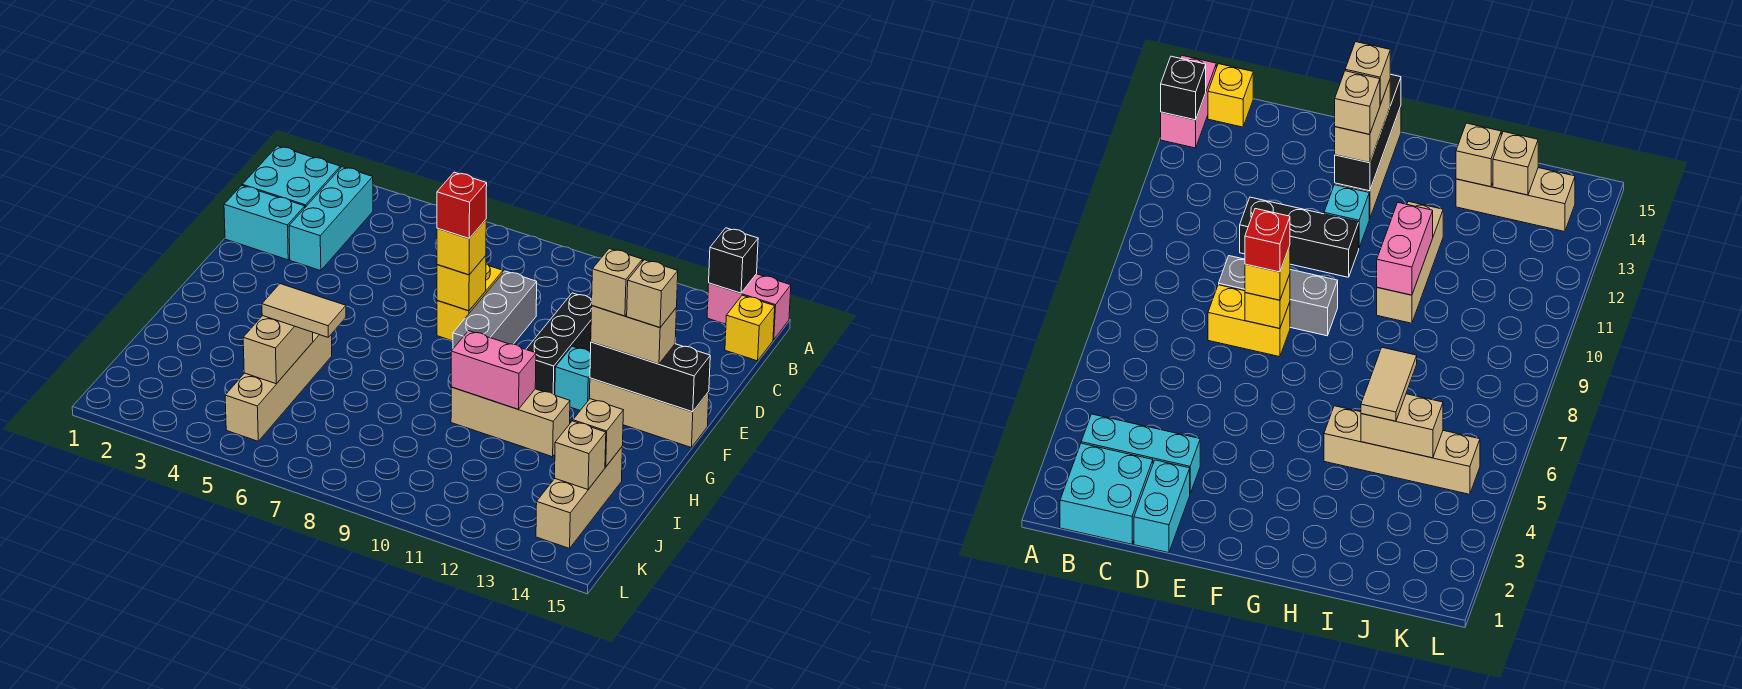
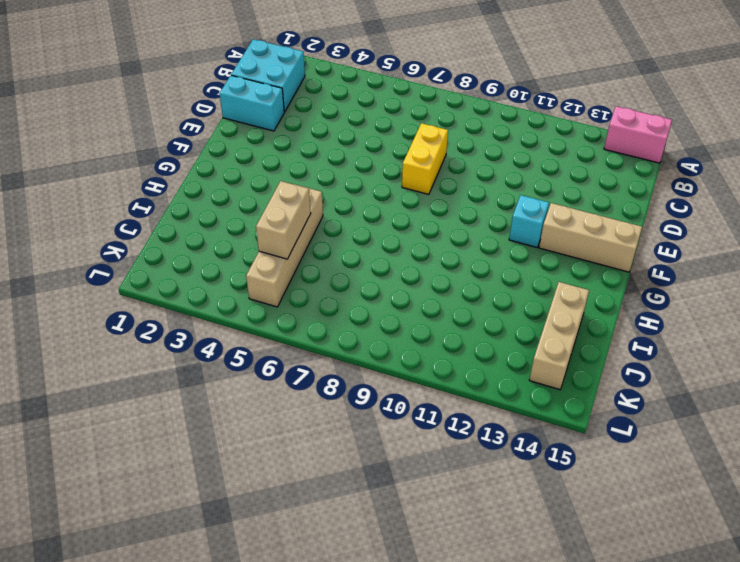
none -> cyan brick B3:D3 level 1
none -> yellow brick B15 level 1
none -> grey brick D9:F9 level 1

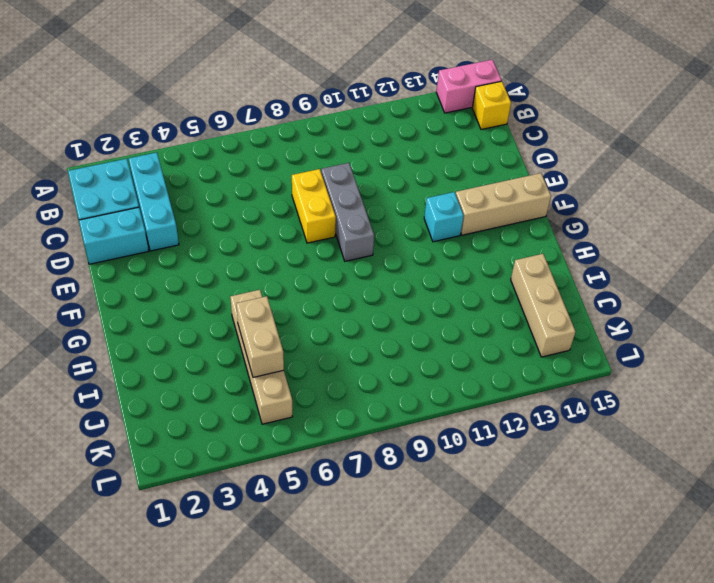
none -> black brick D11:F11 level 1
none -> tan brick H10:H12 level 1
none -> black brick A14 level 2

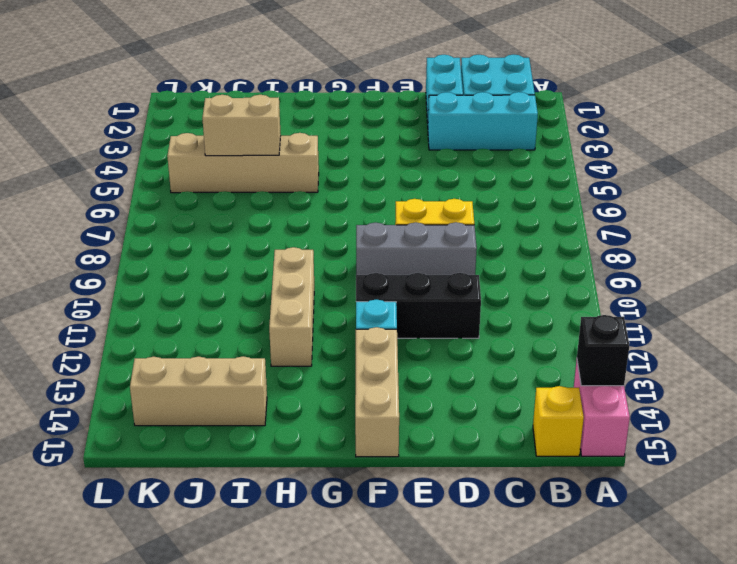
none -> yellow brick E8 level 2
none -> black brick F13:F15 level 2
none -> pink brick H10:H11 level 2

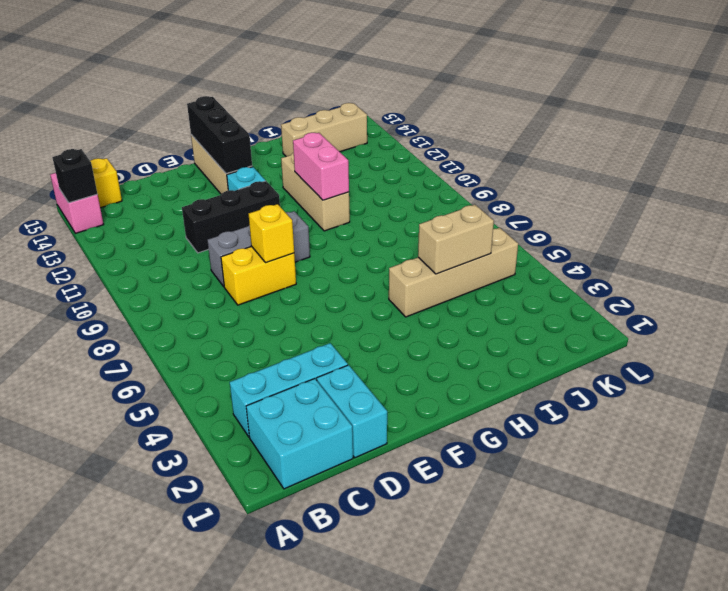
none -> tan brick I14 level 2
none -> tan brick J14 level 2
none -> yellow brick E8 level 3

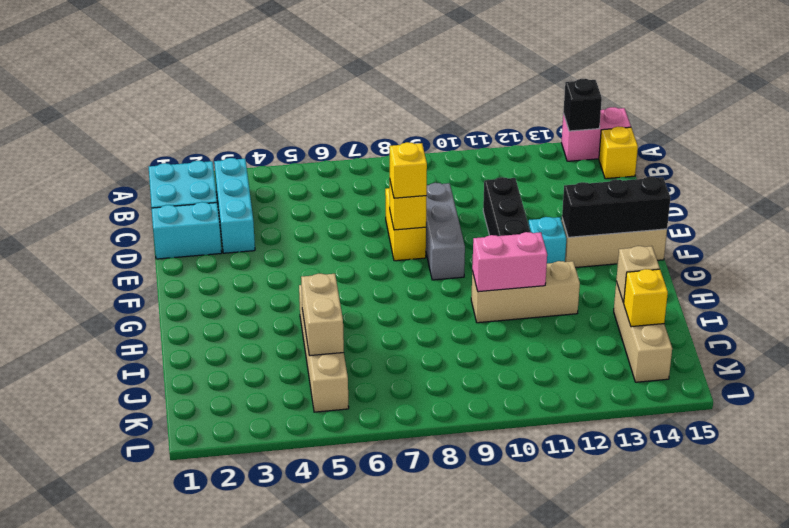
yellow brick J14 level 2 -> tan brick J14 level 2
none -> tan brick F13:F14 level 3
none -> tan tile I5:I6 level 3
none -> red brick E8 level 4

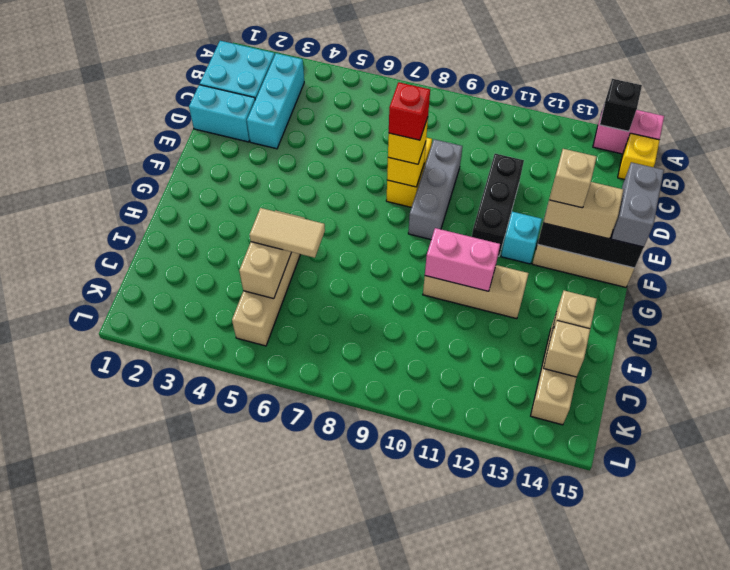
grey brick E15:F15 level 3 -> none
none -> tan brick F14 level 4

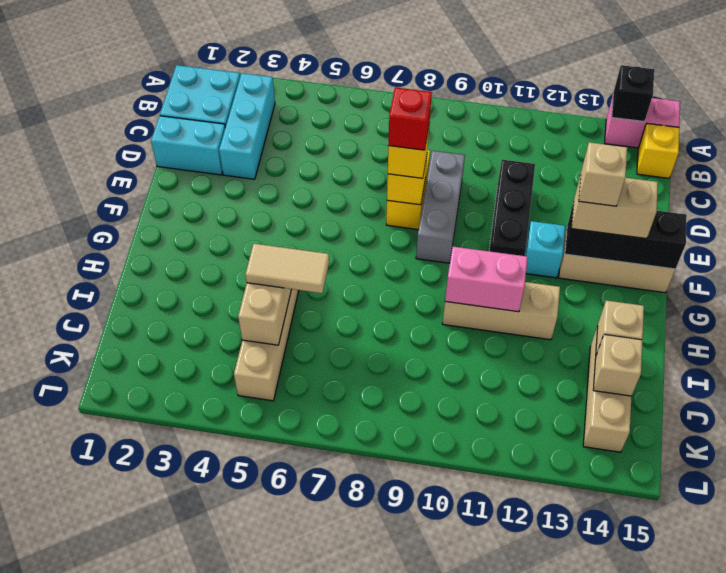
none -> tan brick F14 level 4

